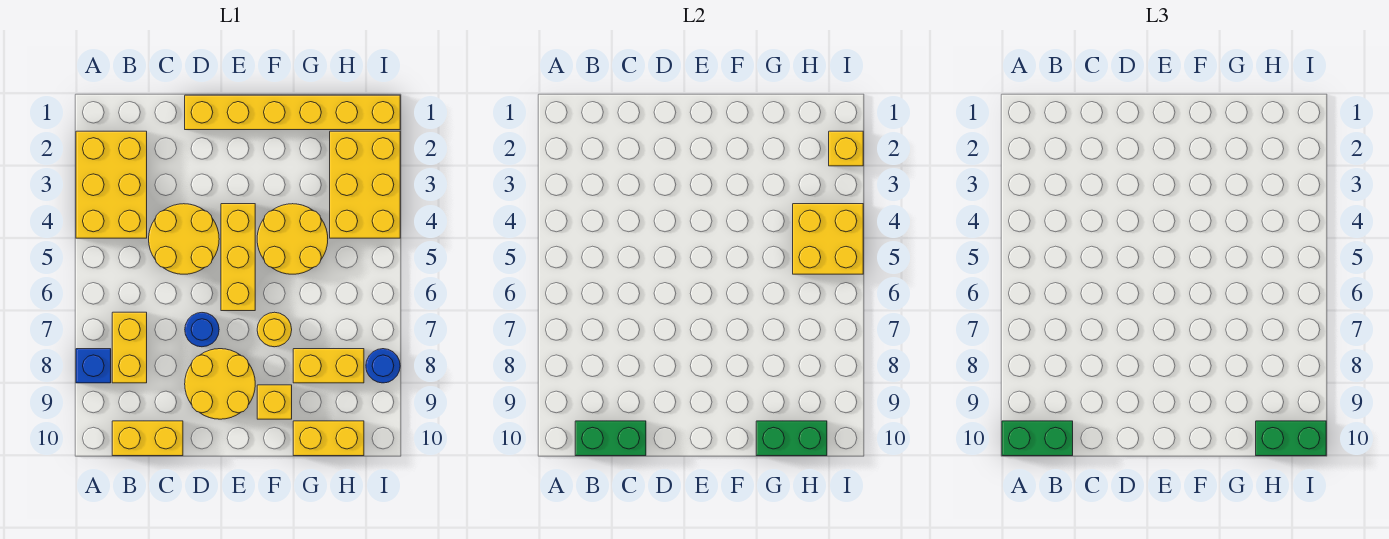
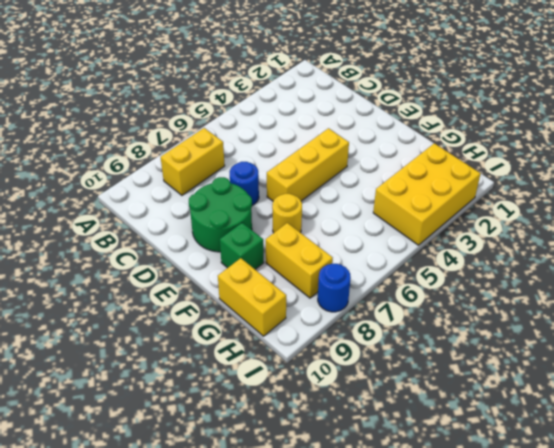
green round brick D8:E9 level 1 -> yellow round brick D8:E9 level 1
green brick F9 level 1 -> yellow brick F9 level 1
none -> yellow brick A2:B4 level 1
none -> blue brick A8 level 1
none -> yellow brick B10:C10 level 1

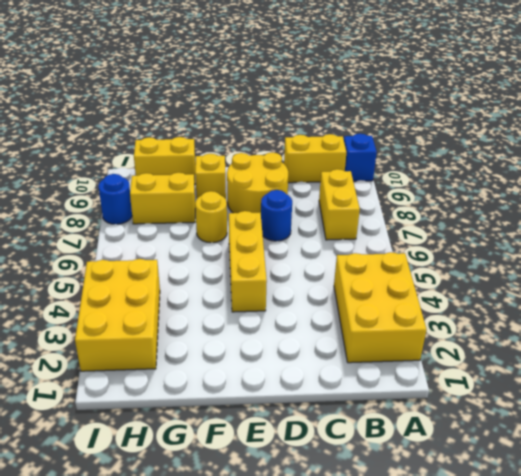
blue brick A10 level 1 -> blue brick A8 level 1
none -> yellow round brick C4:D5 level 1
none -> yellow brick D1:I1 level 1
none -> yellow round brick F4:G5 level 1

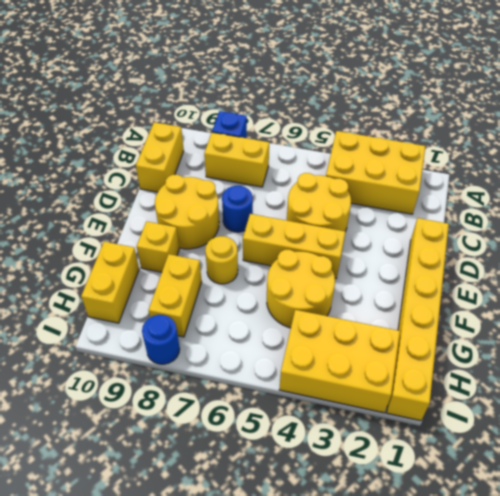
none -> green brick B10:C10 level 2
none -> green brick G10:H10 level 2
none -> yellow brick H4:I5 level 2

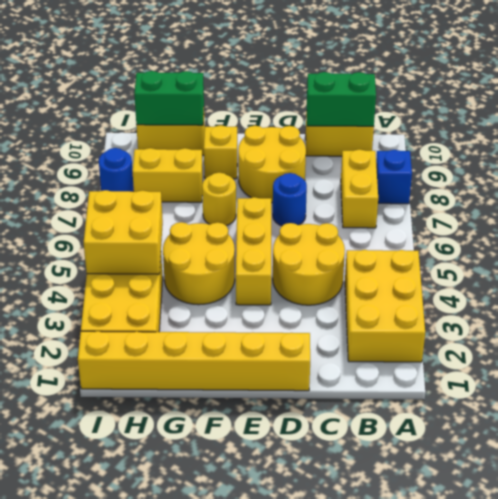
none -> yellow brick I2 level 2
none -> green brick A10:B10 level 3
none -> green brick H10:I10 level 3

